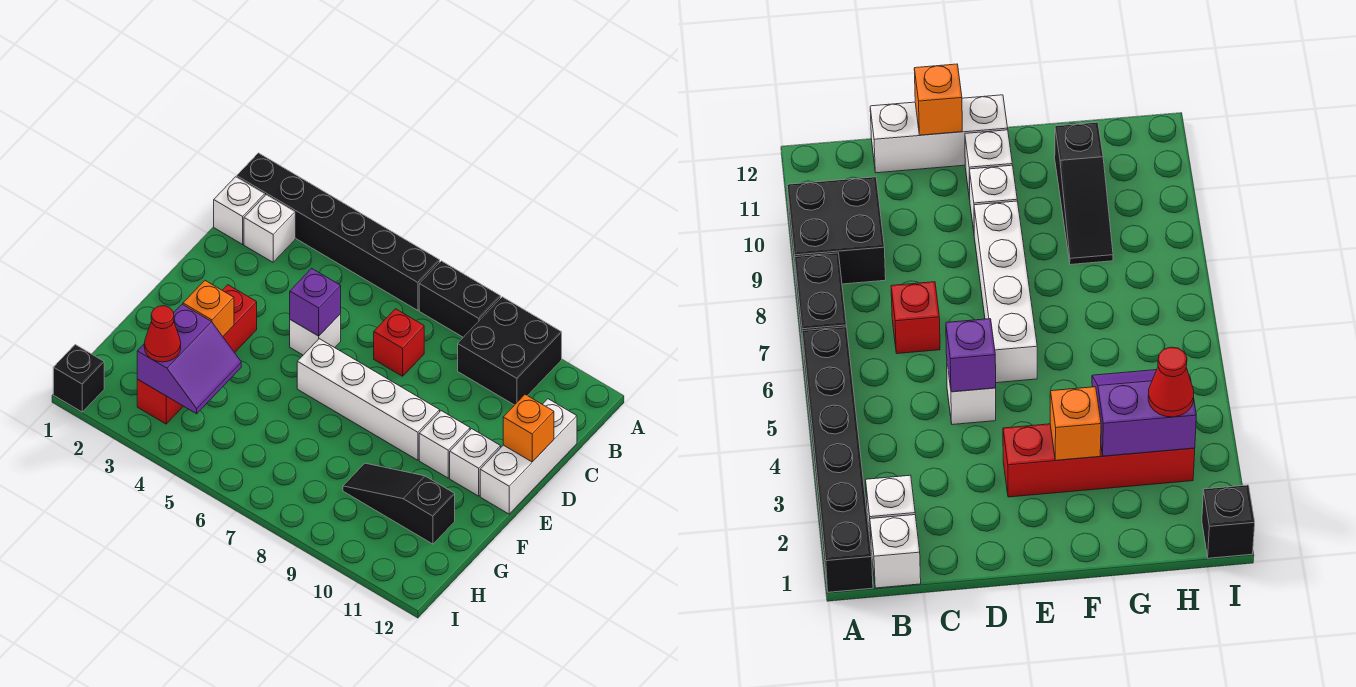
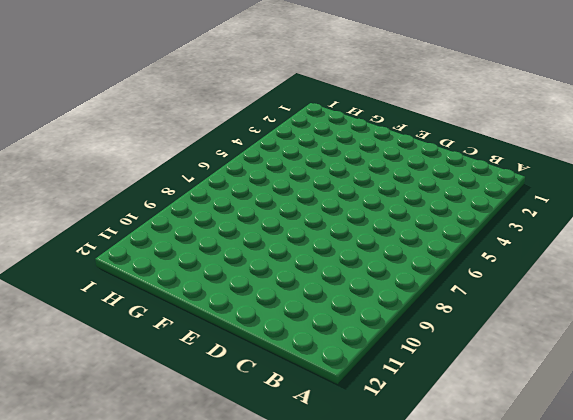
none -> black brick A1:A6 level 1
none -> black brick A7:A8 level 1
none -> black brick A9:B10 level 1

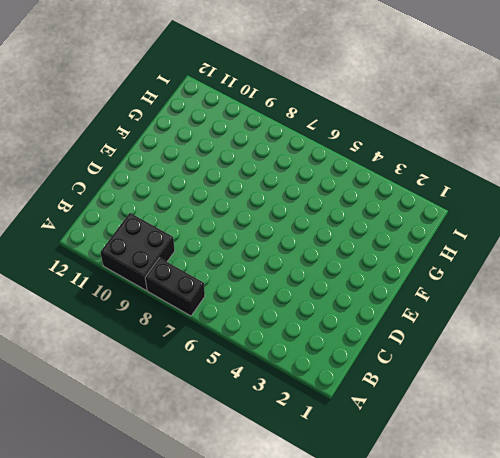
none -> black brick A1:A6 level 1
none -> white brick B1 level 1
none -> white brick B2 level 1

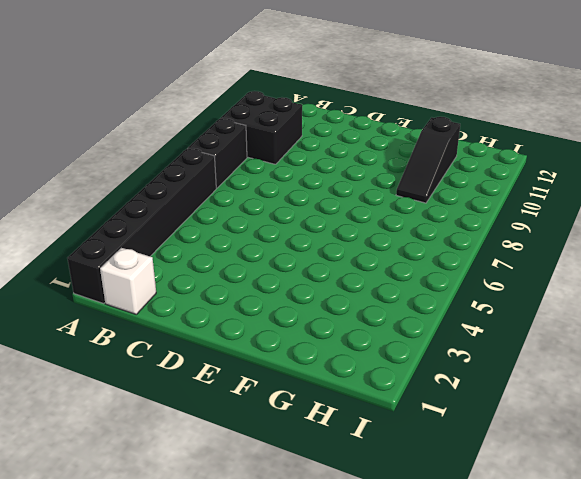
none -> white brick B2 level 1
none -> red brick C7 level 1
none -> white brick C12:E12 level 1

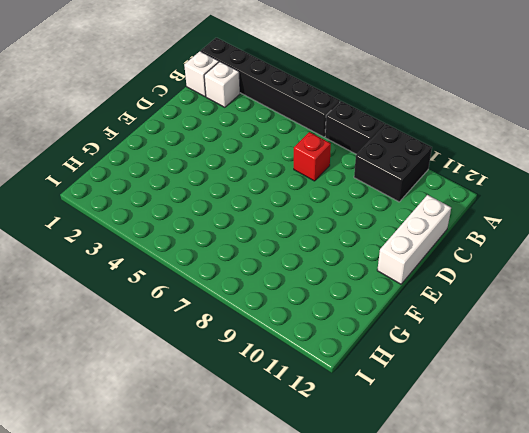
none -> white brick D5 level 1
none -> red brick E3:H3 level 1
none -> white brick E6:E9 level 1

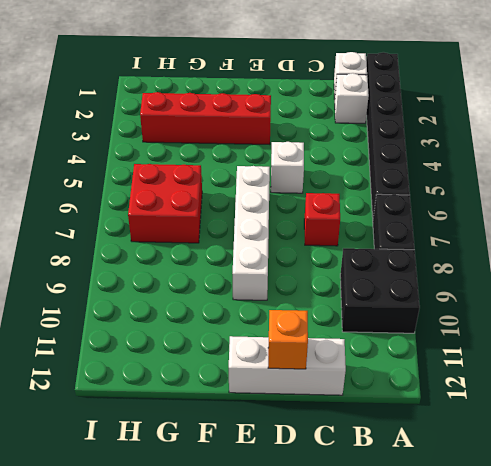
red brick G6:H7 level 1 -> none
none -> white brick E10 level 1
none -> white brick E11 level 1
none -> black slope G9:G11 level 1 top 11

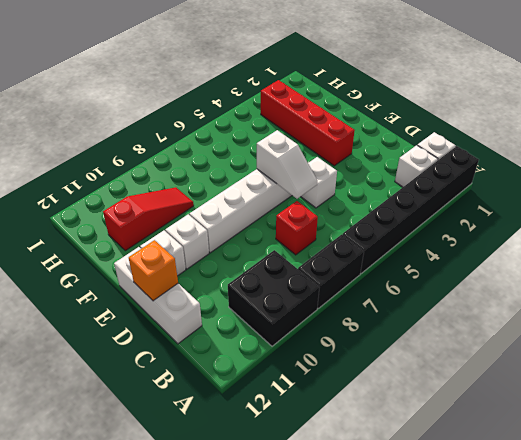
white slope D6:E6 level 2 top E -> none
red slope G9:G11 level 1 top 11 -> black slope G9:G11 level 1 top 11
none -> black brick I1 level 1
none -> purple brick D5 level 2
none -> orange brick F3 level 2

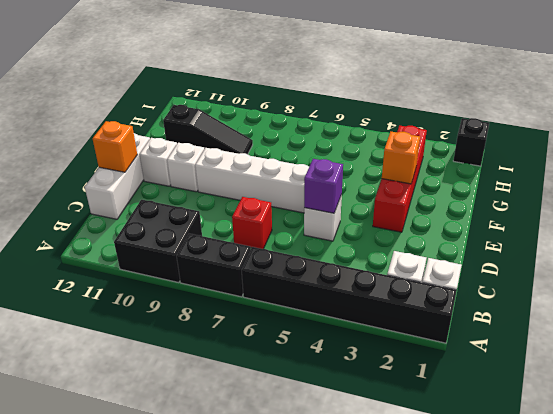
none -> purple slope G3:H4 level 2 top 3
none -> red cone H3 level 3

